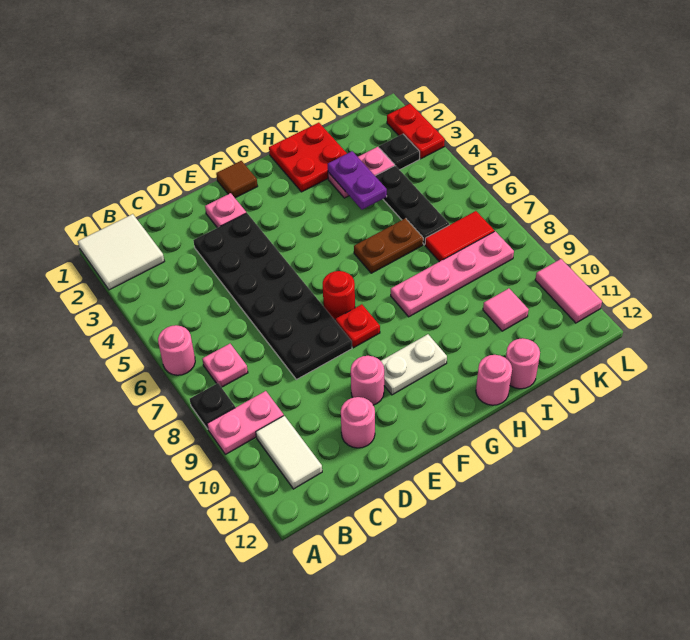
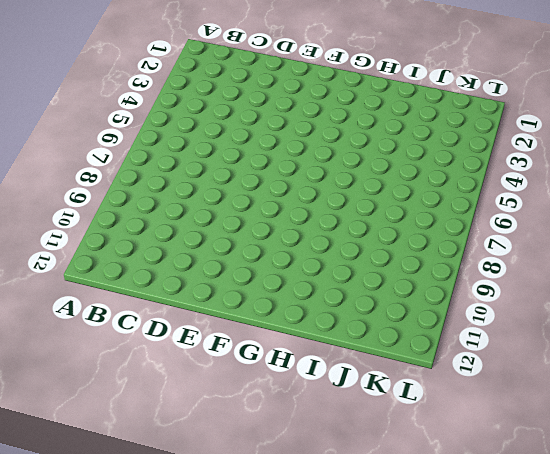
none -> white tile A1:B2 level 1
none -> pink round brick A6 level 1
none -> black plate A8 level 1

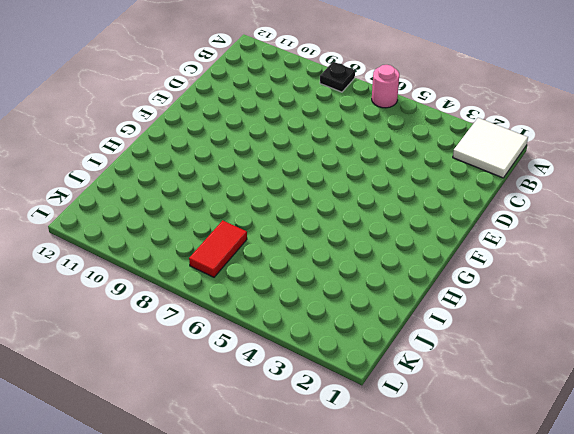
none -> pink plate A9:B9 level 1
none -> pink plate B7 level 1
none -> white tile B10:B11 level 1

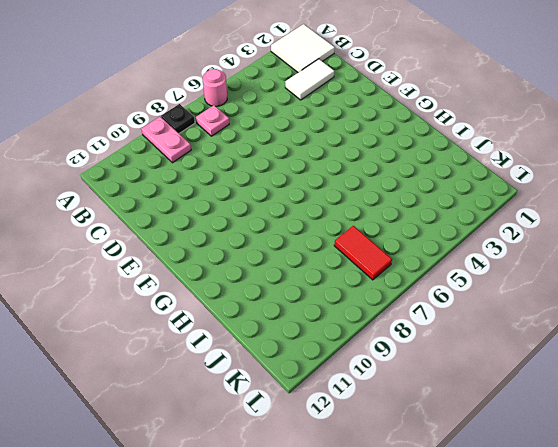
white tile C2:C3 level 1 -> white tile B10:B11 level 1
none -> black plate D3:E8 level 1
none -> pink round brick D11 level 1
none -> pink plate E2 level 1

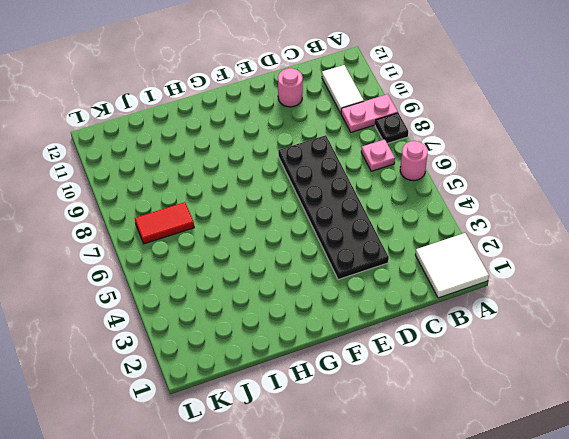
none -> pink plate E2 level 1
none -> pink round brick E10 level 1
none -> brown tile F1 level 1

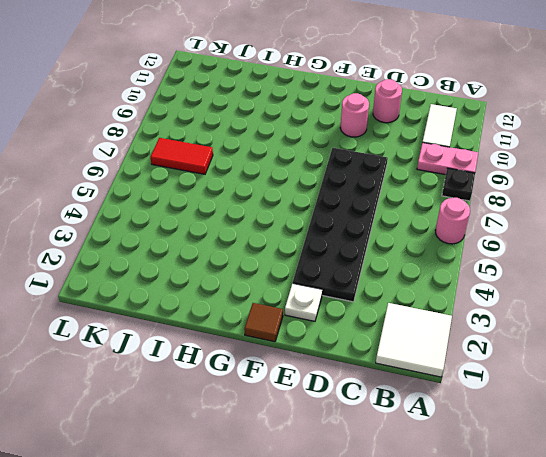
white plate E2 level 1 -> pink plate E2 level 1
none -> pink plate B7 level 1
none -> red round brick F7 level 1
none -> red plate F8 level 1

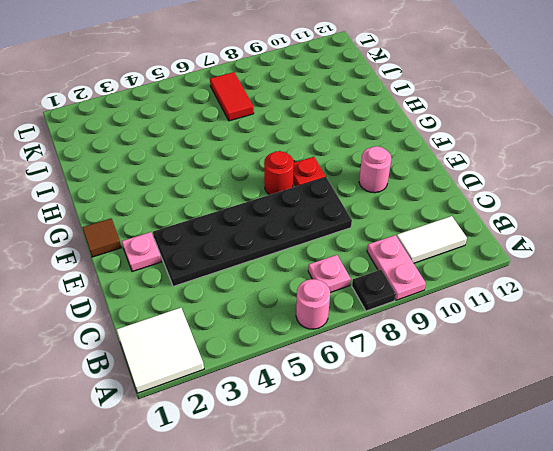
none -> pink round brick D11 level 1
none -> white plate F10:G10 level 1
none -> red plate H1:I2 level 1

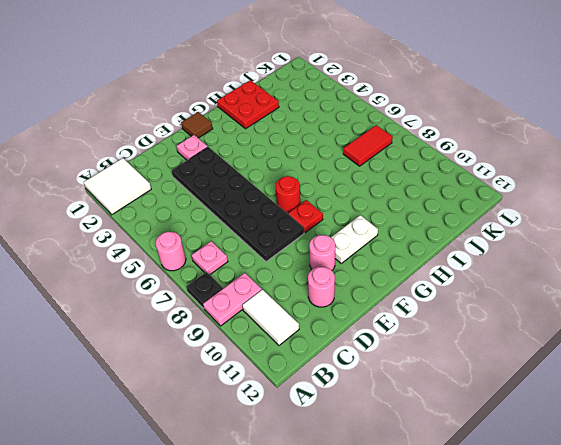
none -> brown plate H6:I6 level 1
none -> pink plate H8:K8 level 1
none -> pink round brick H12 level 1

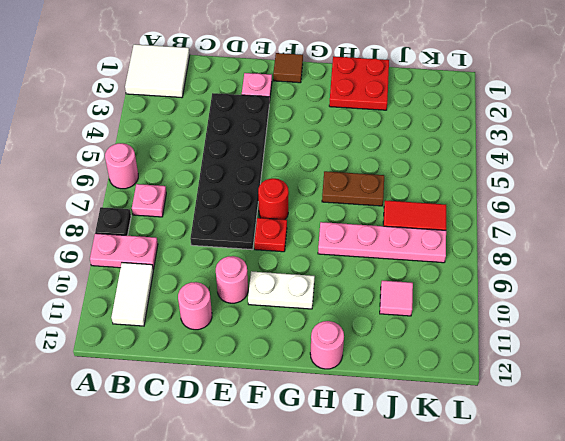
none -> pink plate I3:J3 level 1
none -> pink round brick I12 level 1
none -> black plate J4:J6 level 1

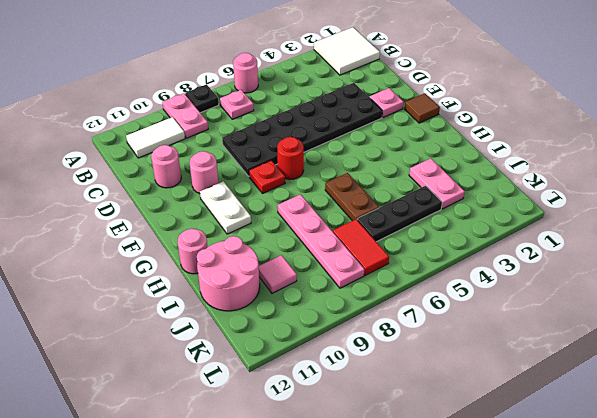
pink round brick I11:J12 level 1 -> pink round brick I12 level 1
none -> red plate H1:I2 level 1
none -> black plate K3 level 1
none -> red plate L2:L3 level 1

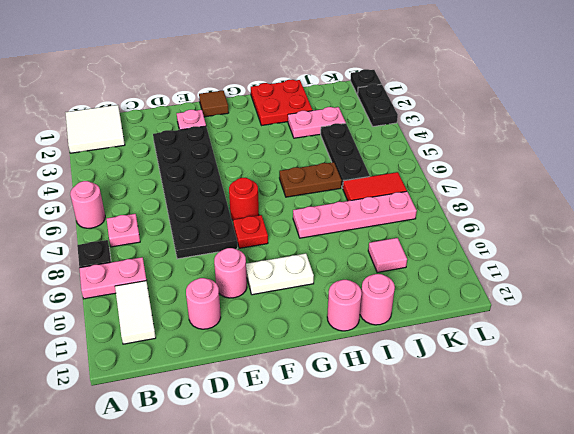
black plate L1 level 1 -> black plate K3 level 1
black plate L2:L3 level 1 -> red plate L2:L3 level 1
none -> pink tile L10:L11 level 1
none -> purple plate I3:I4 level 2

